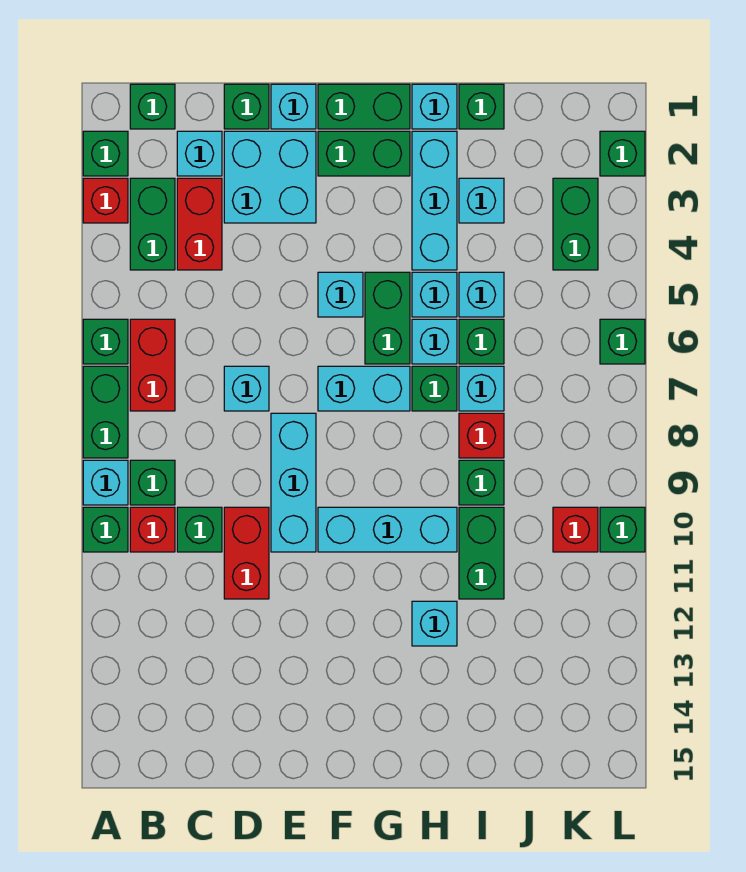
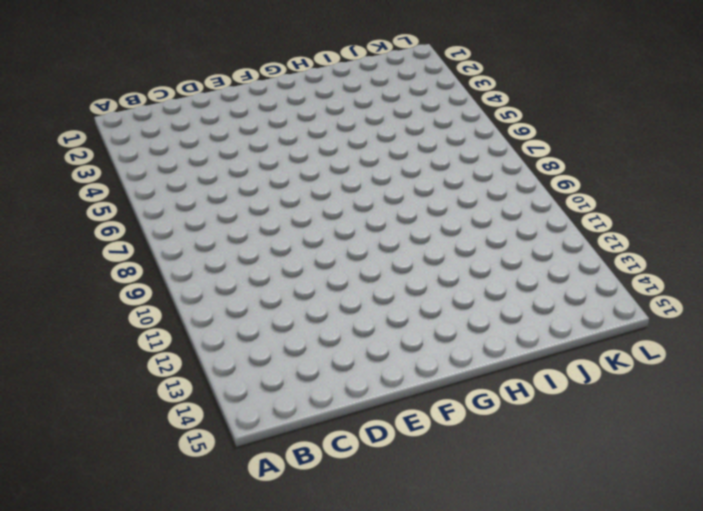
none -> green brick A2 level 1
none -> red brick A3 level 1
none -> green brick A6 level 1
none -> green brick A7:A8 level 1

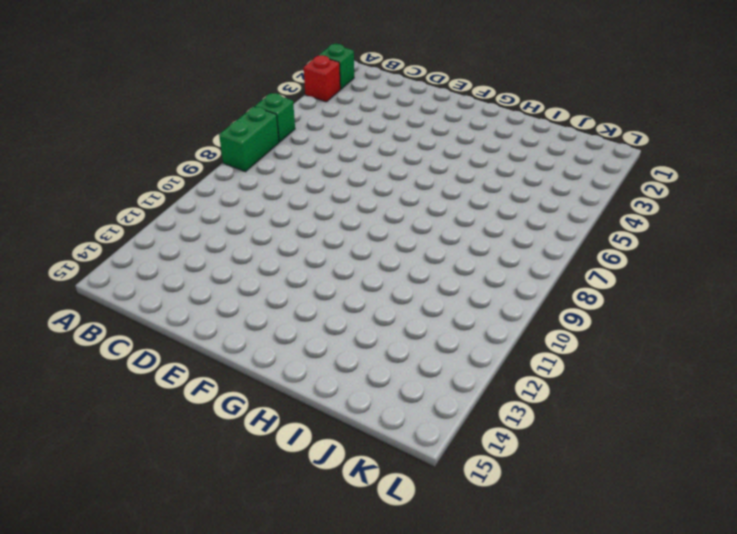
none -> cyan brick A9 level 1
none -> green brick A10 level 1
none -> green brick B1 level 1
none -> green brick B3:B4 level 1

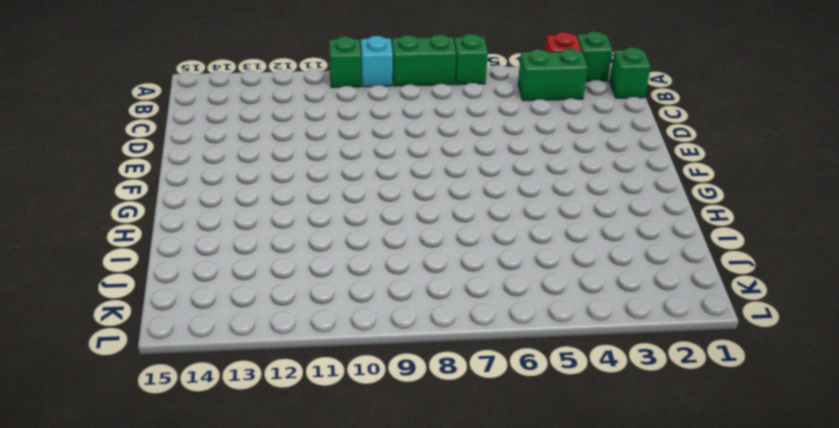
none -> red brick B6:B7 level 1
none -> green brick B9 level 1
none -> red brick B10 level 1
none -> cyan brick C2 level 1

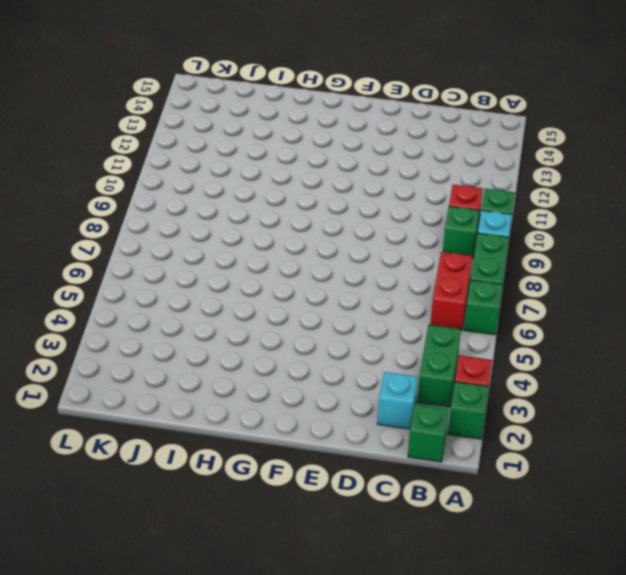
none -> red brick C3:C4 level 1
none -> green brick C10 level 1
none -> green brick D1 level 1
none -> cyan brick D2:E3 level 1

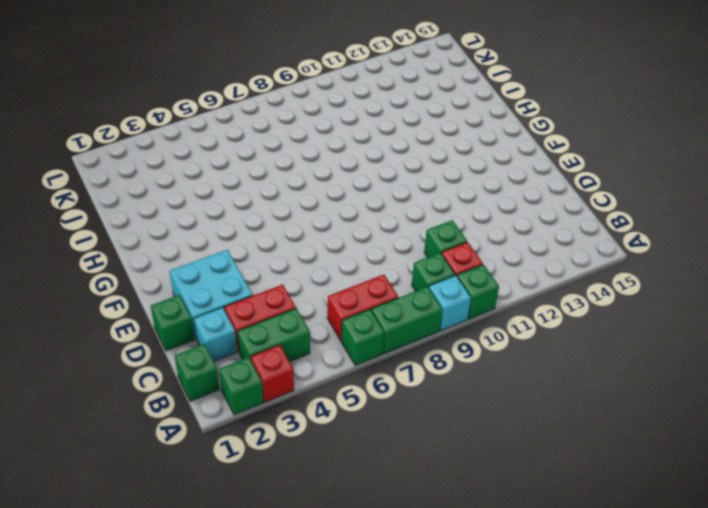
none -> cyan brick D7 level 1
none -> red brick D10:D11 level 1
none -> cyan brick E1 level 1
none -> cyan brick E8:E10 level 1

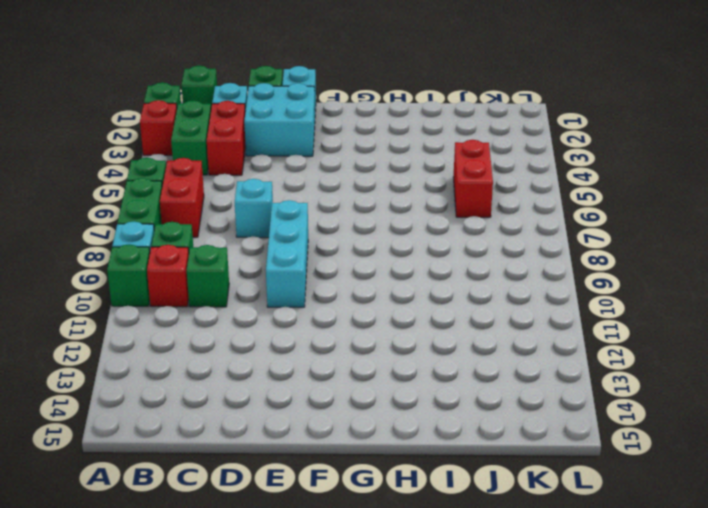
red brick J5:J6 level 1 -> red brick D10:D11 level 1
none -> green brick F1:G1 level 1
none -> green brick F2:G2 level 1
none -> cyan brick F5 level 1
none -> cyan brick F7:G7 level 1

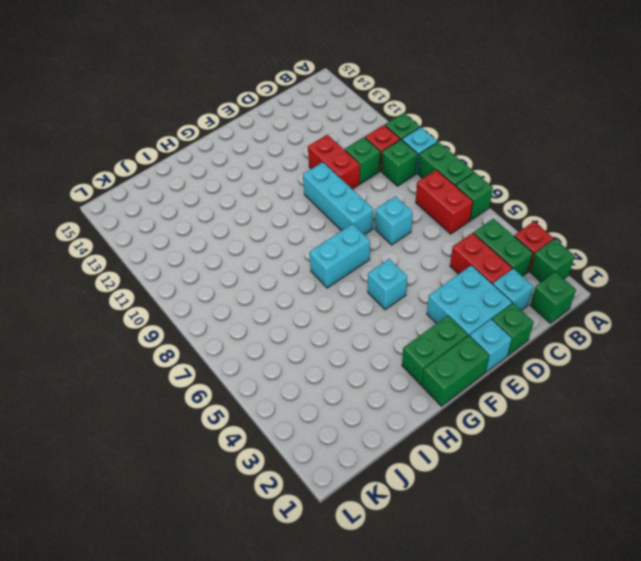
none -> cyan brick F10:H10 level 1
none -> green brick G5:G6 level 1
none -> cyan brick H1 level 1
none -> cyan brick H2:H4 level 1

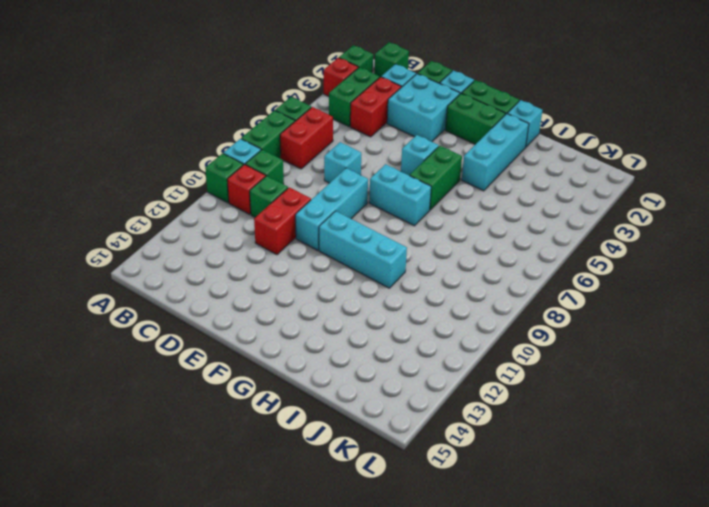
none -> cyan brick H5 level 1
none -> cyan brick H6 level 1
none -> green brick H7 level 1
none -> cyan brick H12 level 1

